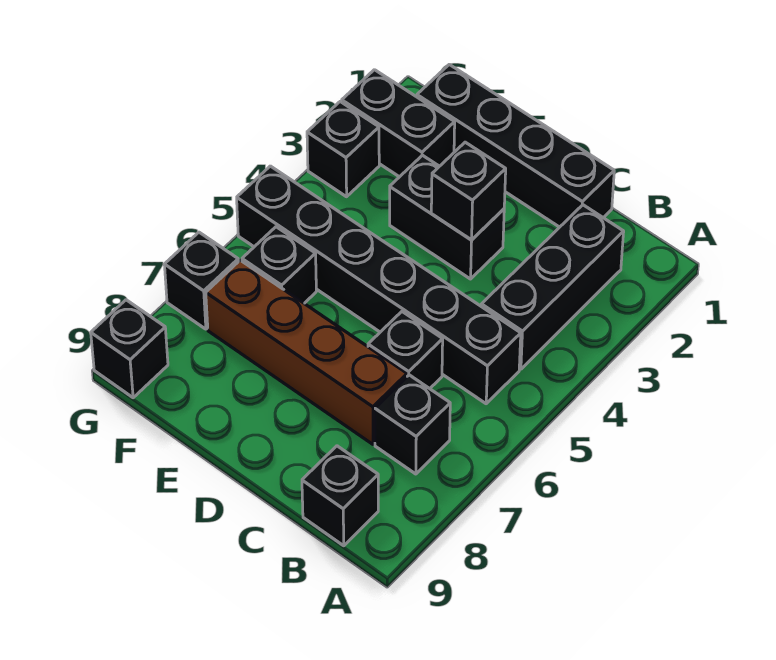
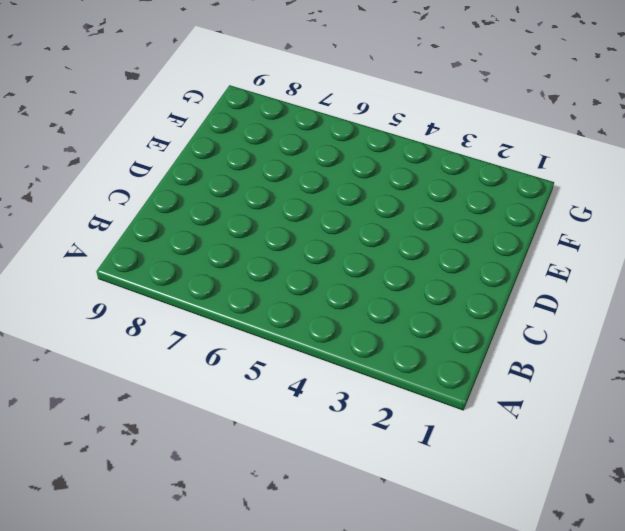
none -> black brick B2:B4 level 1
none -> black brick B5:G5 level 1
none -> black brick B7 level 1

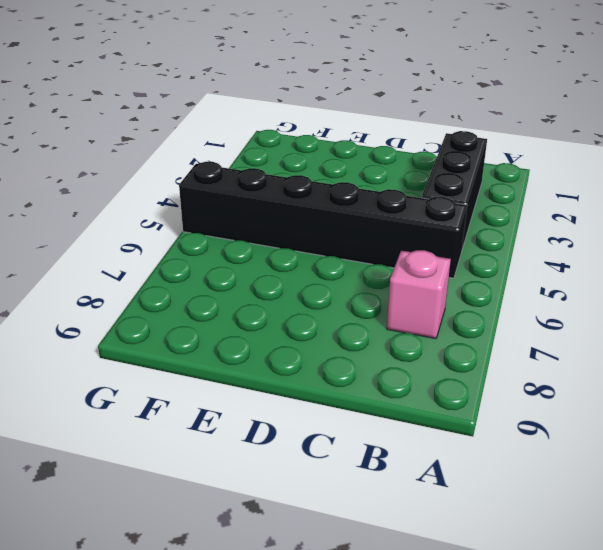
pink brick B7 level 1 -> black brick B7 level 1
none -> black brick B9 level 1
none -> black brick C1:F1 level 1
none -> black brick C6 level 1

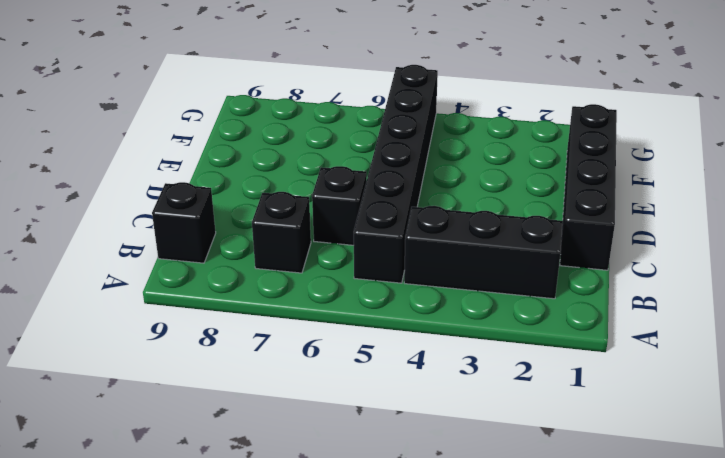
none -> brown brick C7:F7 level 1
none -> black brick D3:E3 level 1
none -> black brick F2:G2 level 1

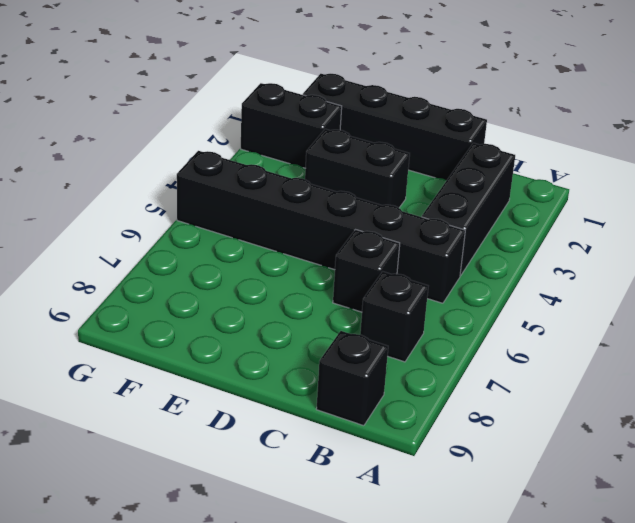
none -> brown brick C7:F7 level 1
none -> black brick F6 level 1
none -> black brick G3 level 1

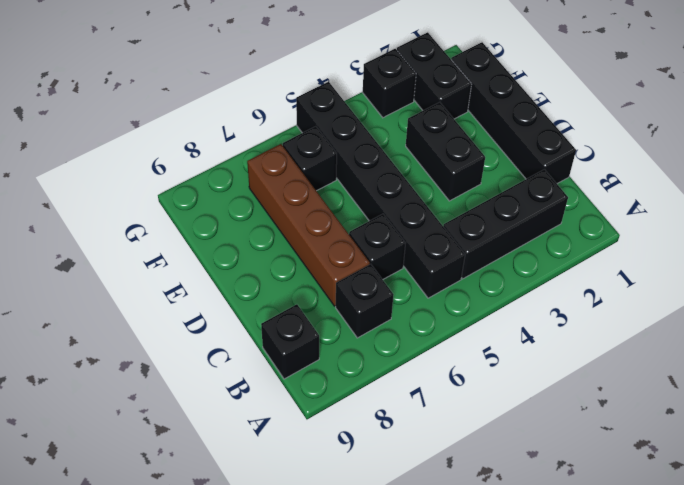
none -> black brick G7 level 1
none -> black brick G9 level 1
none -> black brick D3 level 2

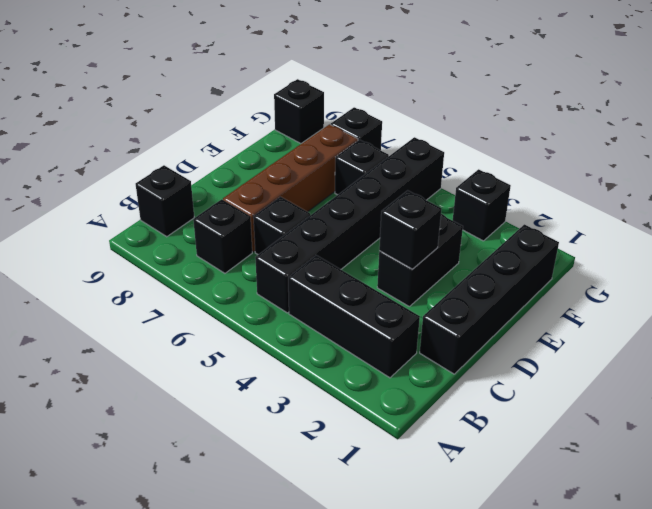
none -> black brick F2:G2 level 1

